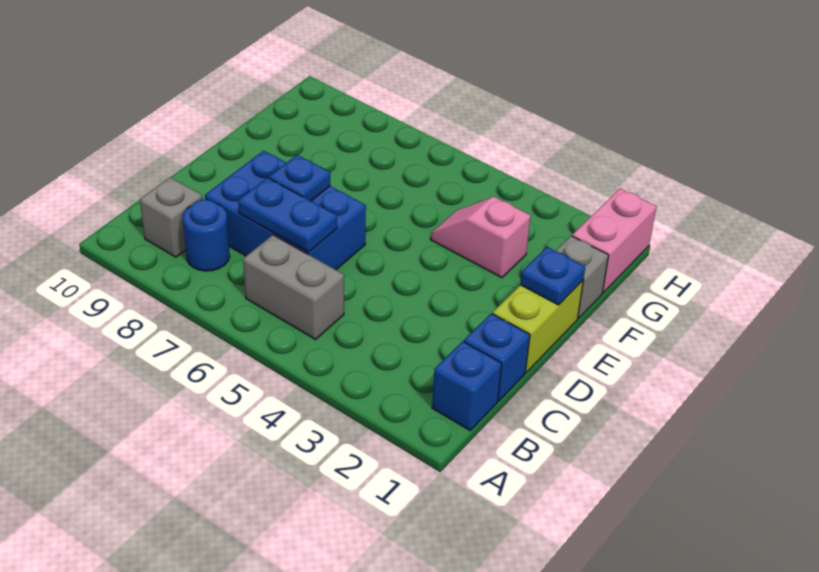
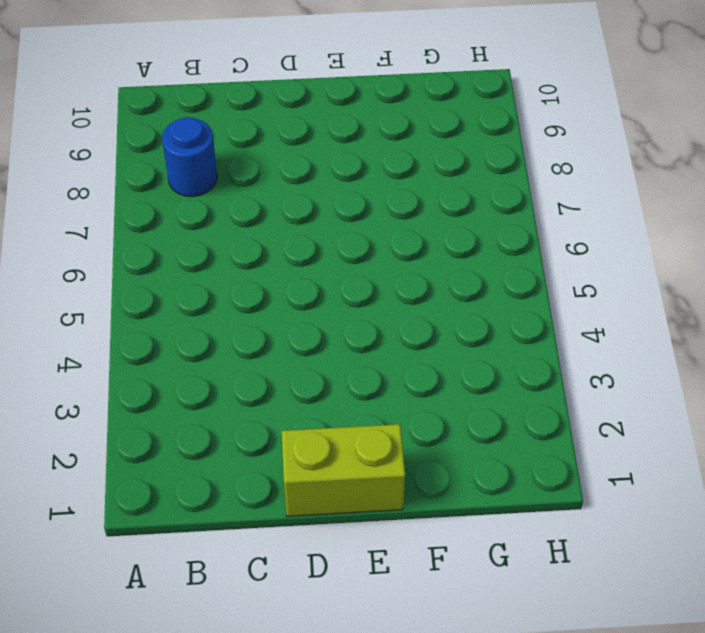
none -> blue brick B1 level 1
none -> grey brick B5:B6 level 1
none -> grey brick B9 level 1

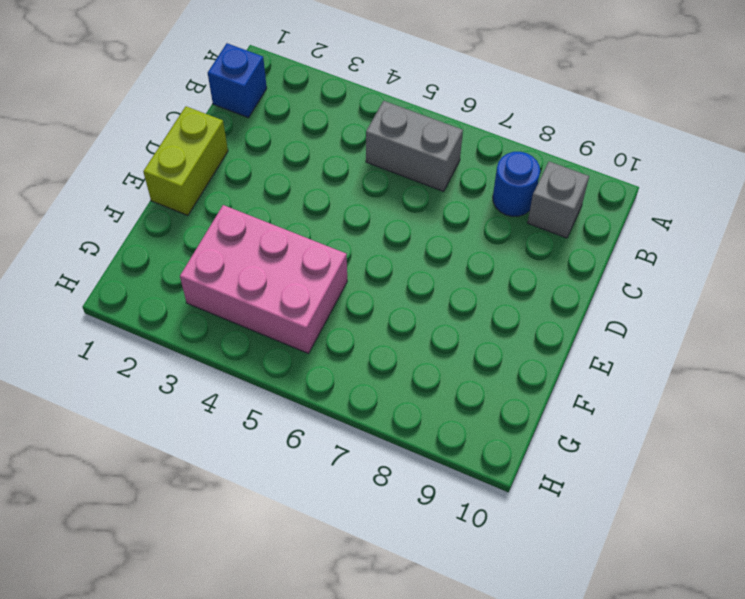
pink brick F3:G5 level 1 -> pink slope F3:F4 level 1 top 3
none -> blue brick C1 level 1
none -> blue brick C6:D8 level 1
none -> grey brick F1 level 1

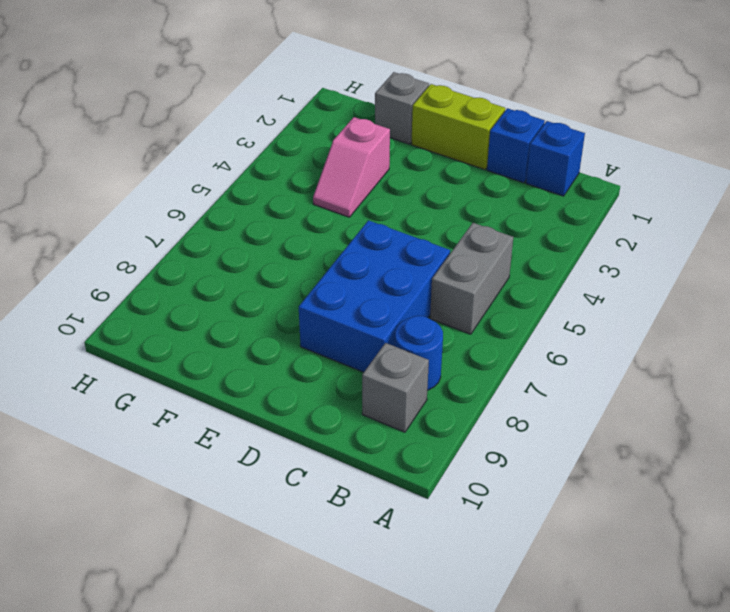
none -> pink brick G1:H1 level 1
none -> blue plate C6:C7 level 2
none -> blue plate D7 level 2

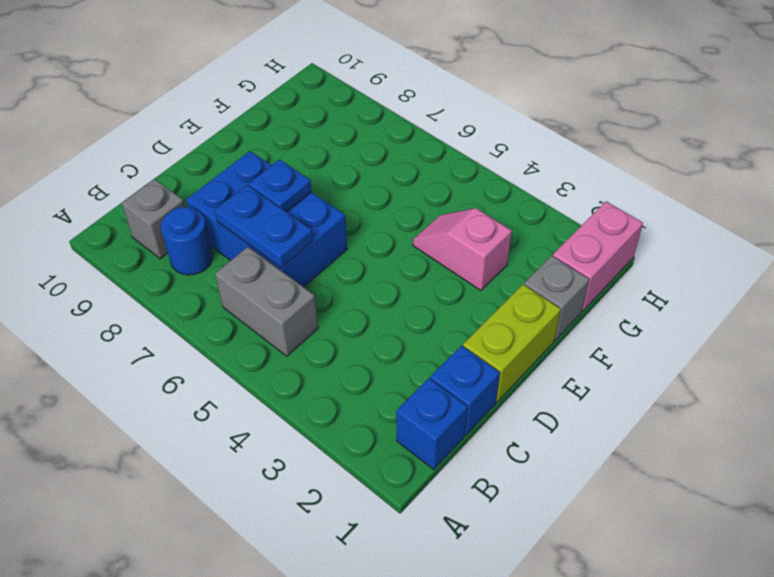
none -> blue plate E1 level 2

